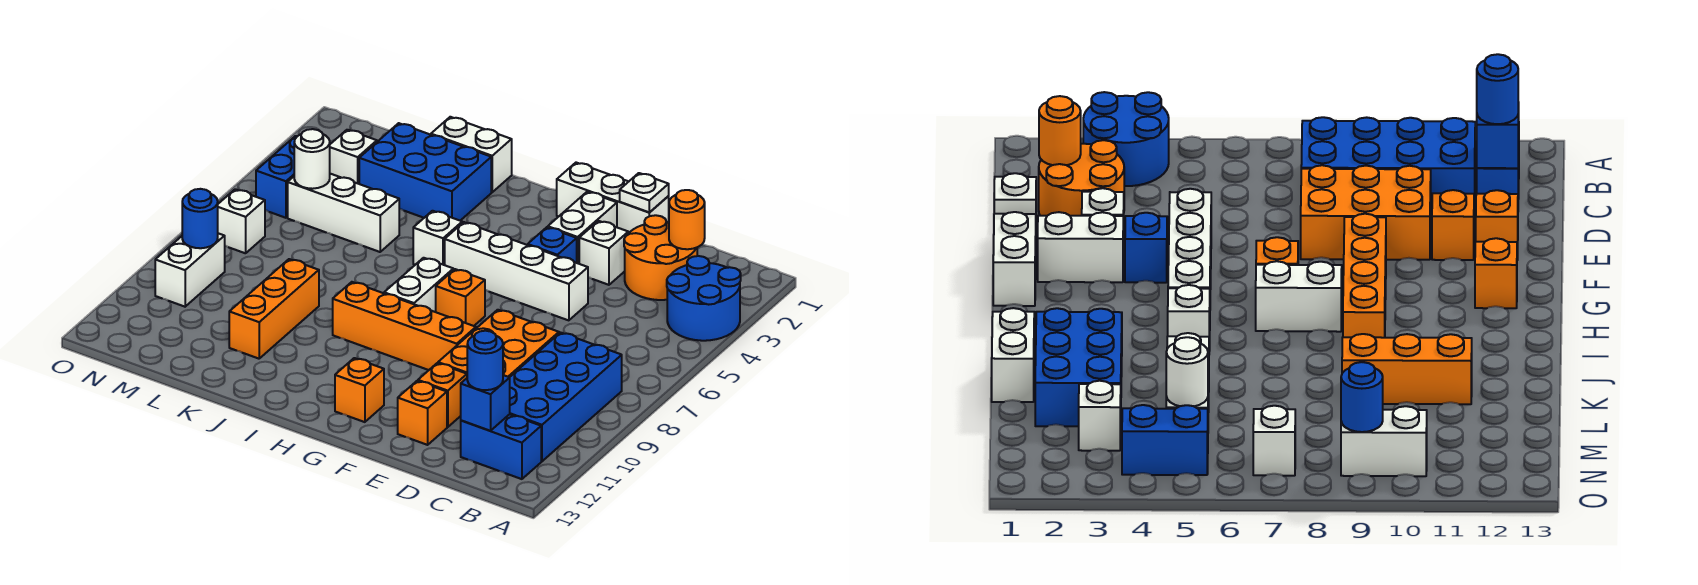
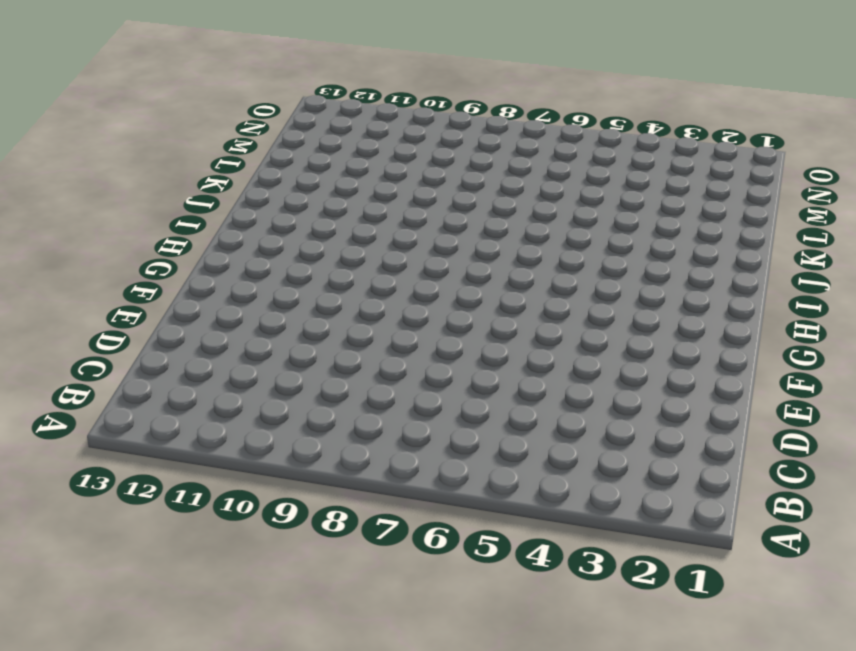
none -> blue round brick A3:B4 level 1
none -> blue brick B8:C11 level 1
none -> blue brick B12:C12 level 1
none -> orange round brick C2:D3 level 1

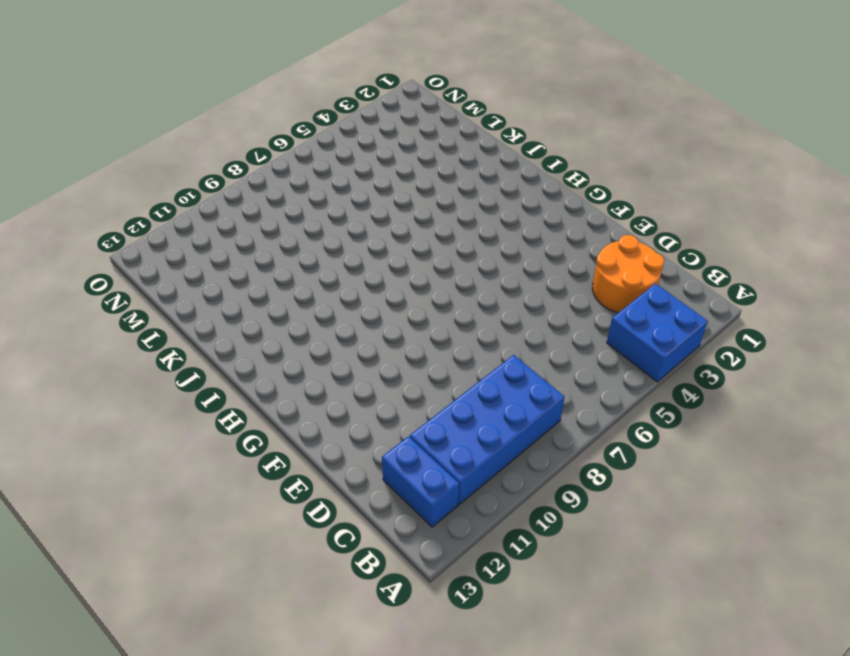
blue brick A3:B4 level 1 -> blue round brick A3:B4 level 1
none -> orange brick D8:E10 level 1
none -> white brick E1:G1 level 1
none -> white brick E3 level 1
none -> white brick E5:H5 level 1

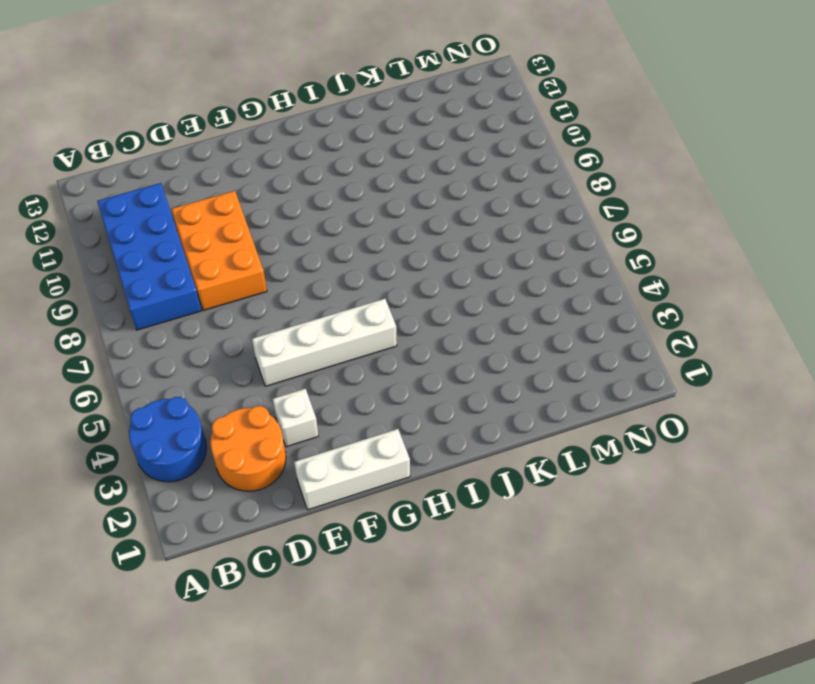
none -> blue brick B12:C12 level 1
none -> orange brick E11 level 1
none -> orange brick E12 level 1
none -> white brick F2:F3 level 1

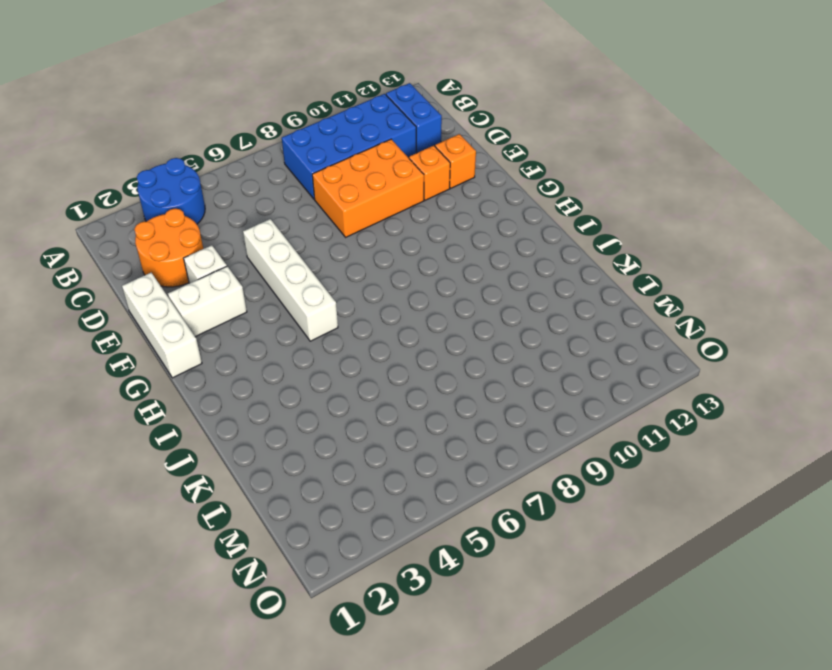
none -> blue brick F4 level 1
none -> orange brick F9:I9 level 1
none -> orange brick G7 level 1
none -> orange brick G12 level 1

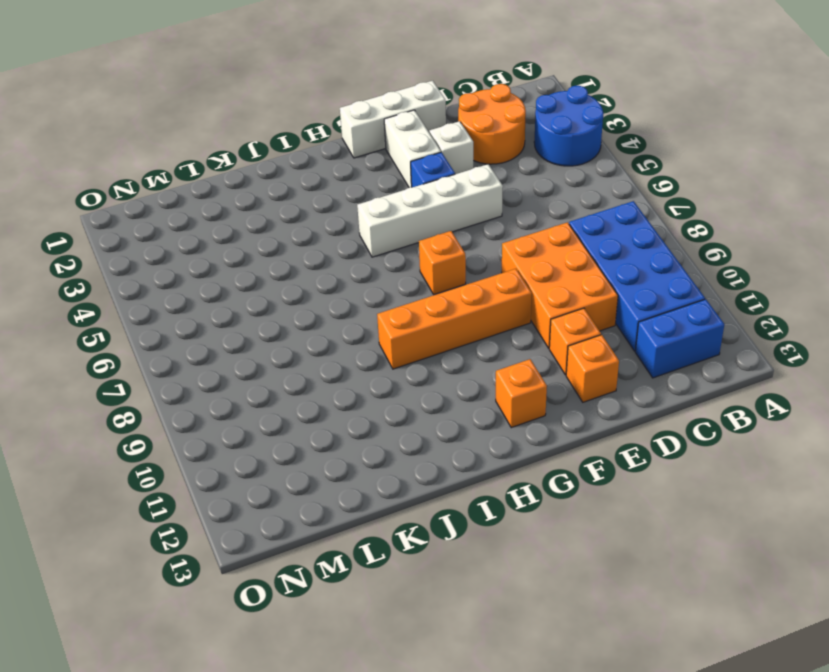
none -> white brick H7:H8 level 1
none -> white brick I5 level 1
none -> white brick J1:K1 level 1
none -> blue brick J2:L3 level 1

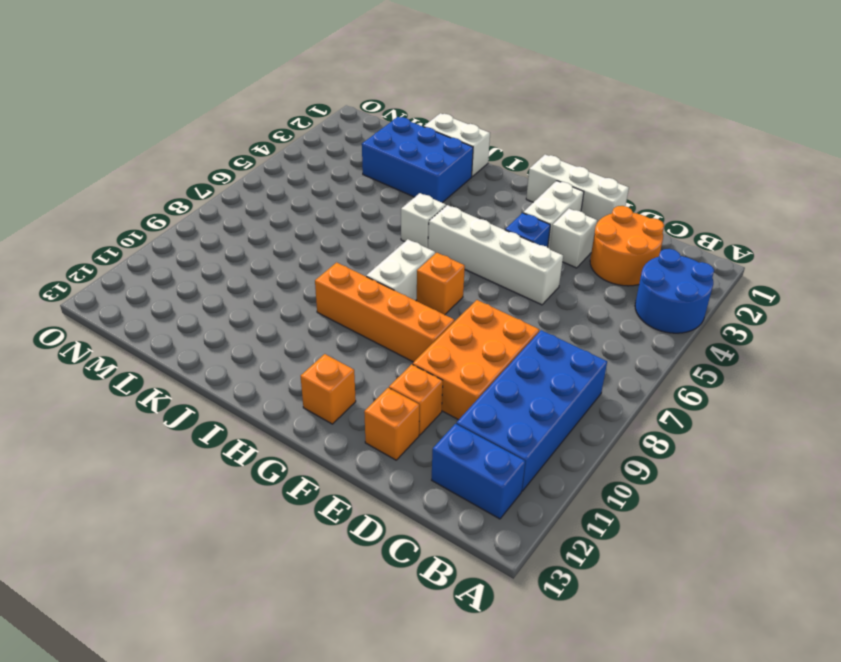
none -> white brick K5:M5 level 1
none -> orange brick K9:K11 level 1
none -> white brick M3 level 1
none -> blue brick N4:N5 level 1

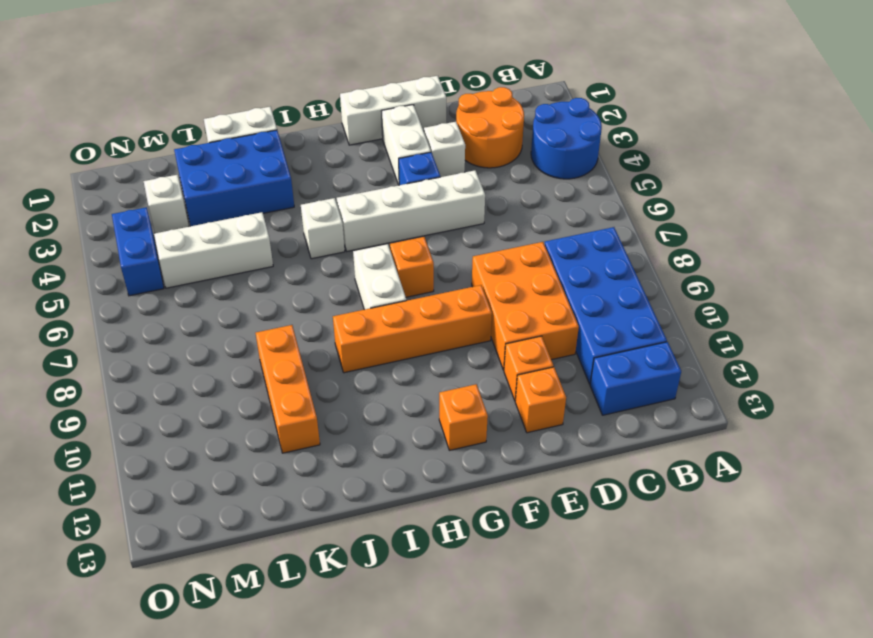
none -> white brick N7 level 1
none -> white brick N9:N10 level 1
none -> orange round brick C2 level 2
none -> blue brick C12 level 2

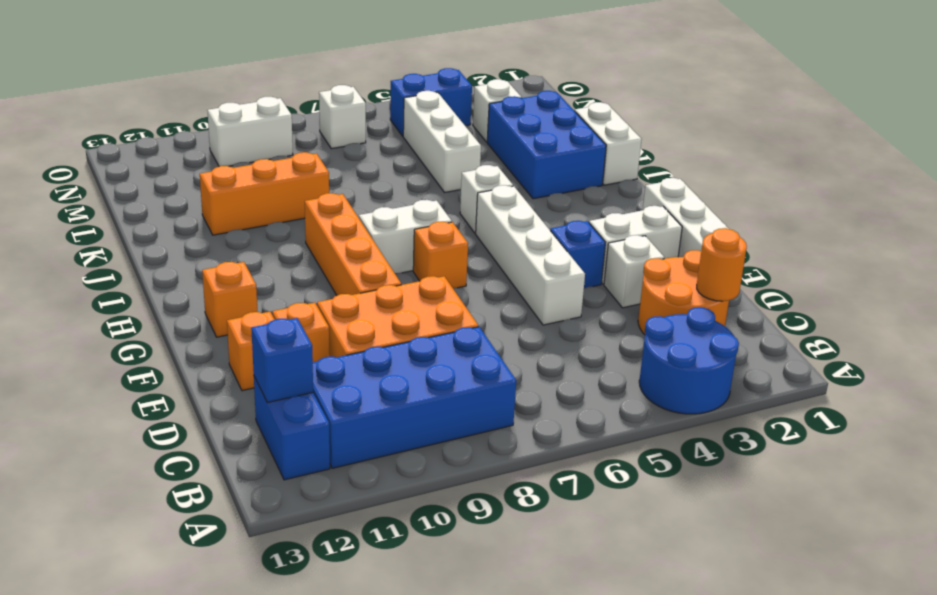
none -> white plate E1 level 2
none -> white round brick M5 level 2
none -> blue round brick N9 level 2
none -> blue round brick C12 level 3

